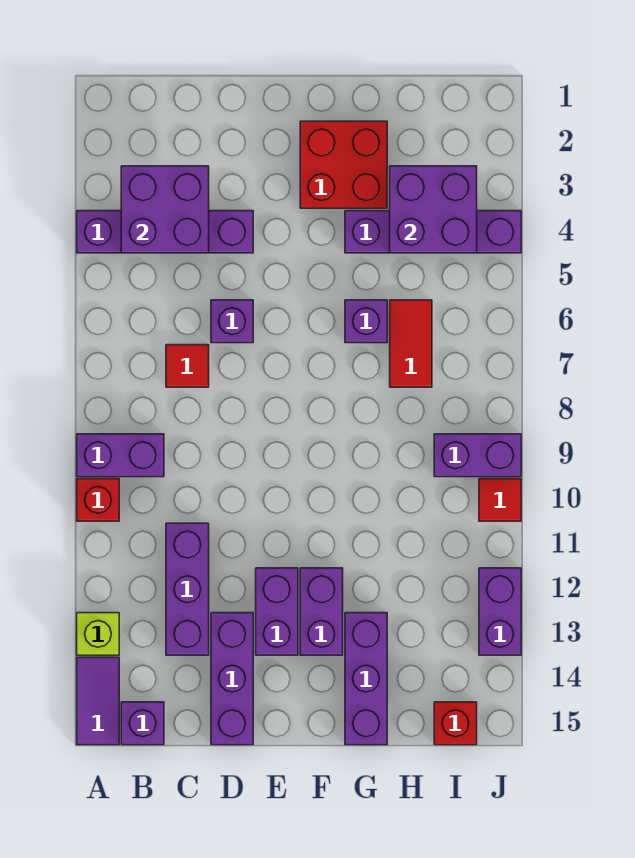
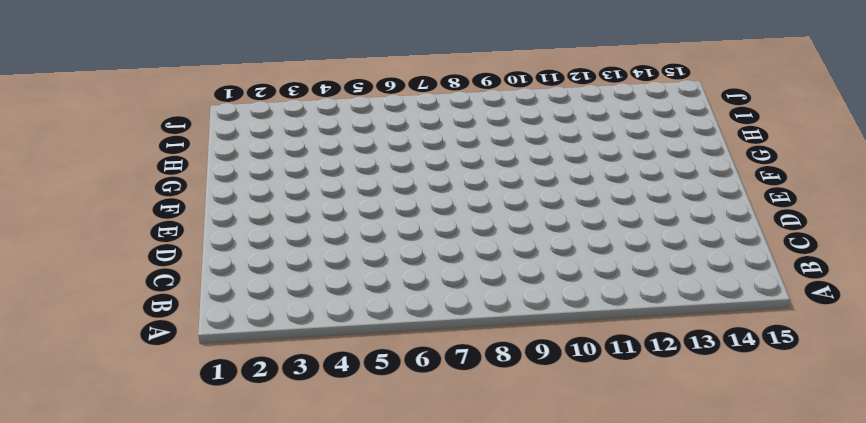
none -> purple brick A4:D4 level 1
none -> purple brick A9:B9 level 1
none -> red brick A10 level 1

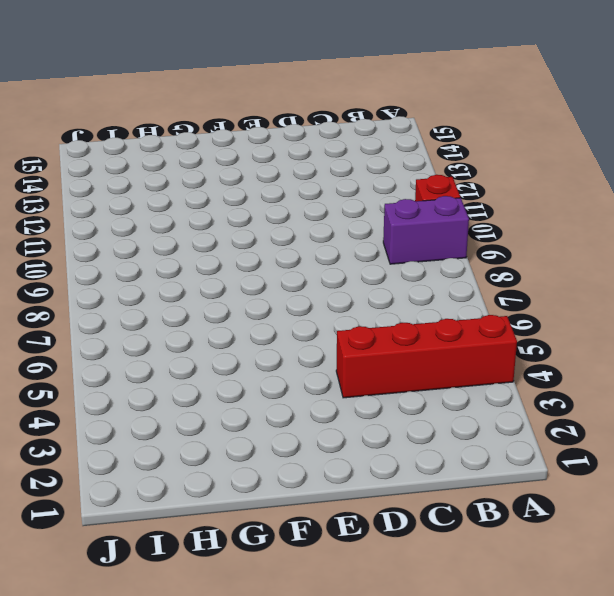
red brick A4:D4 level 1 -> purple brick A4:D4 level 1
none -> lime brick A13 level 1
none -> purple tile A14:A15 level 1
none -> purple brick B15 level 1

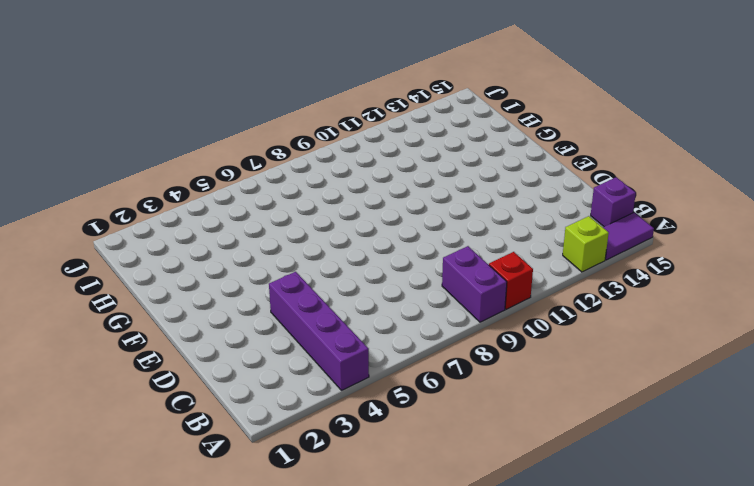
none -> red tile C7 level 1
none -> purple brick C11:C13 level 1
none -> purple brick D6 level 1

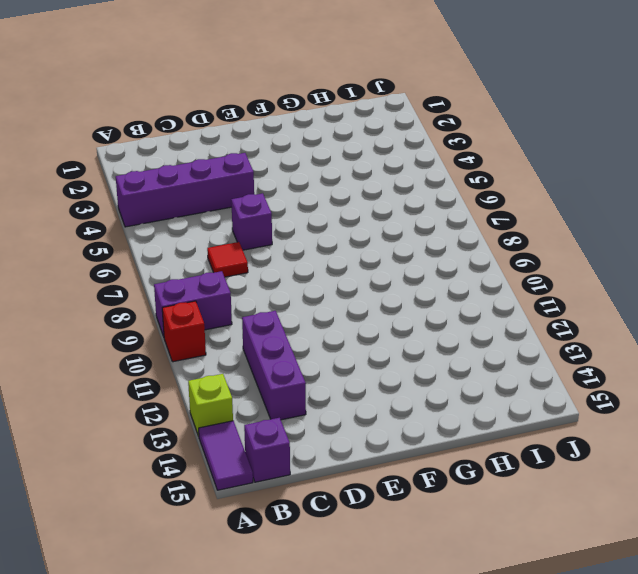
none -> purple brick D13:D15 level 1
none -> purple brick E12:E13 level 1
none -> red brick F2:G3 level 1

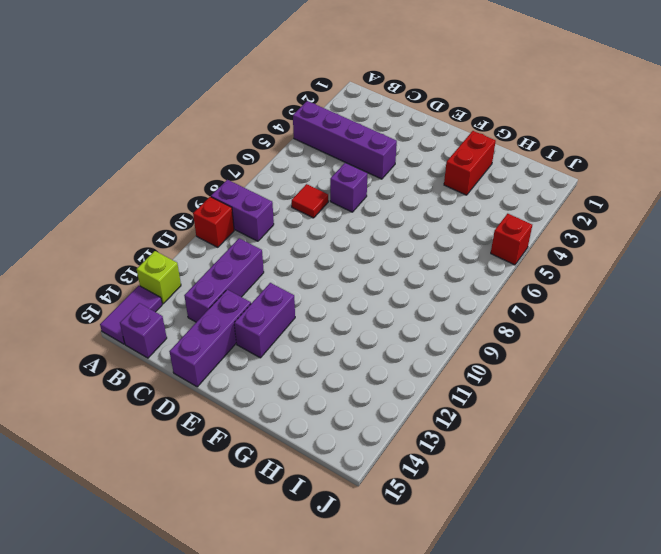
red brick G2:G3 level 1 -> red brick F2:G3 level 1
red brick J5 level 1 -> red brick I15 level 1
none -> purple brick F12:F13 level 1
none -> purple brick G4:J4 level 1
none -> purple brick G6 level 1

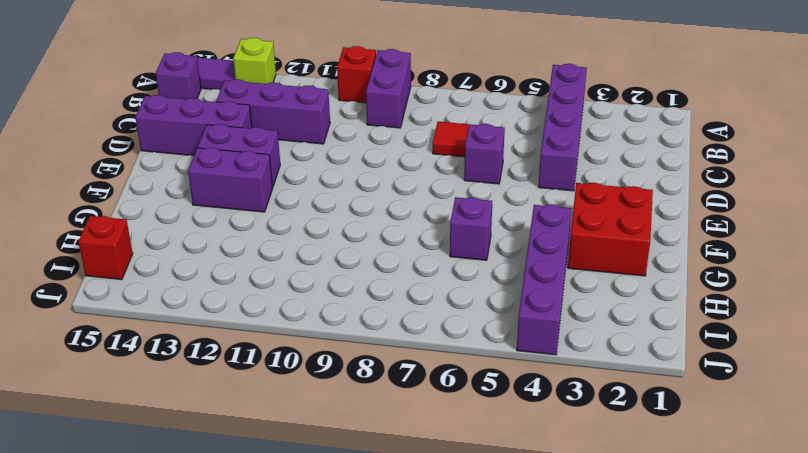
none -> purple brick G13:G15 level 1
none -> red tile H6:H7 level 1
none -> purple brick I9:J9 level 1

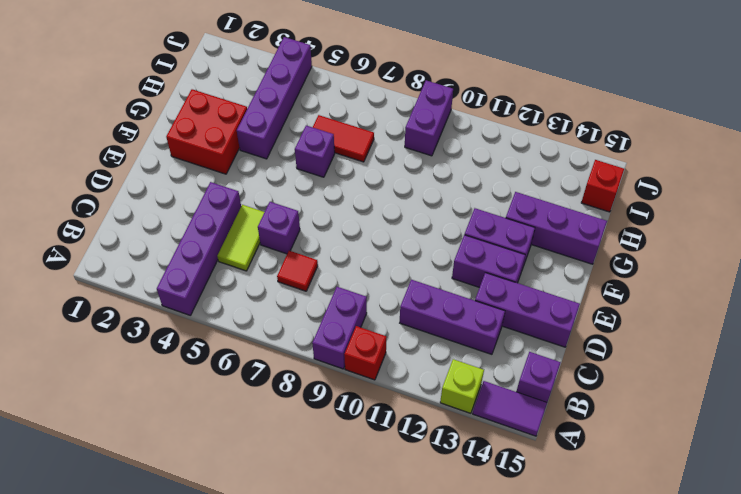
lime tile C5:D5 level 1 -> none
none -> red tile J10 level 1
none -> purple brick J12:J13 level 1
none -> purple brick B3:C4 level 2

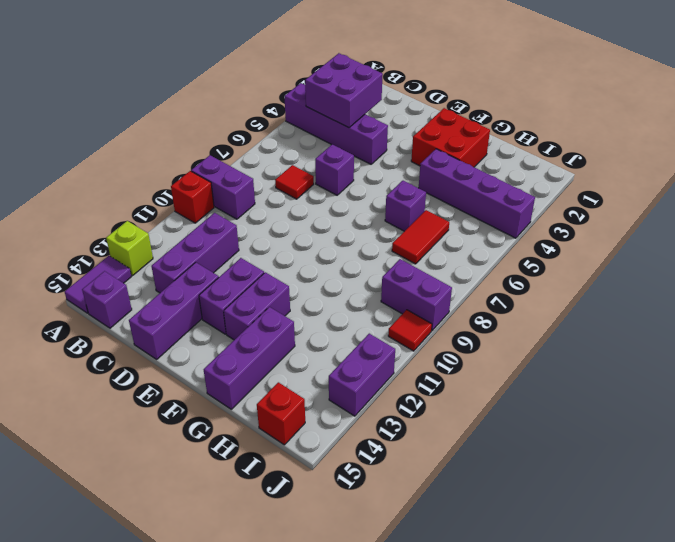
none -> purple brick H3:I4 level 2

